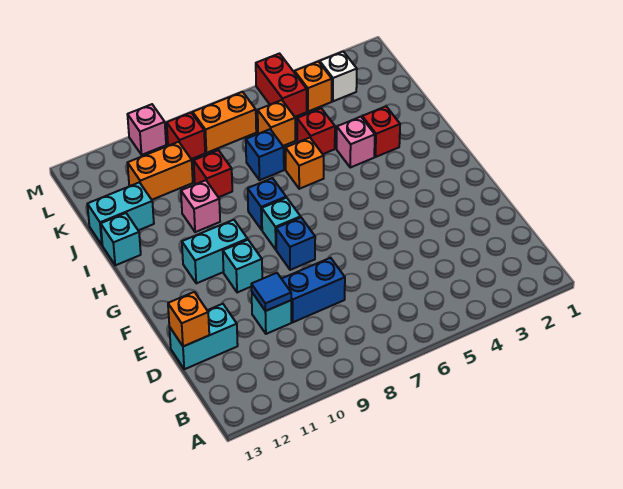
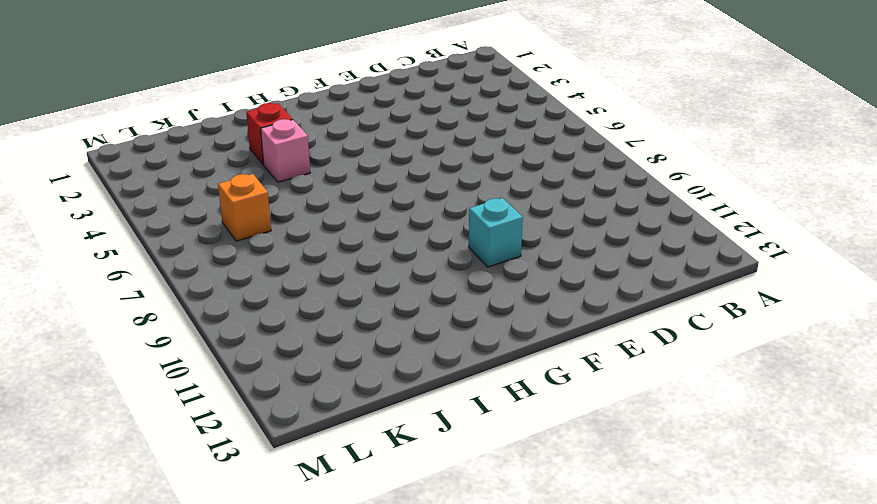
none -> blue brick D8:D9 level 1
none -> cyan brick D10 level 1
none -> cyan brick D12:D13 level 1

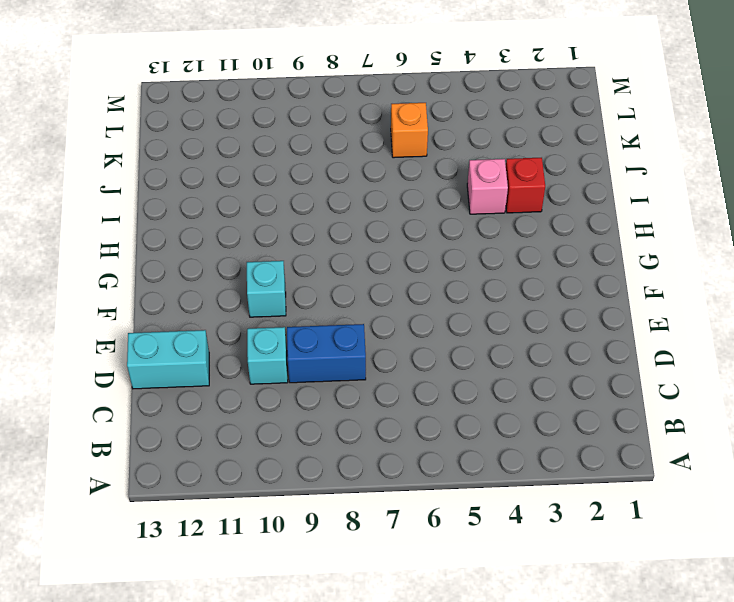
none -> blue brick F8 level 1
none -> cyan brick G8 level 1
none -> cyan brick G10:G11 level 1

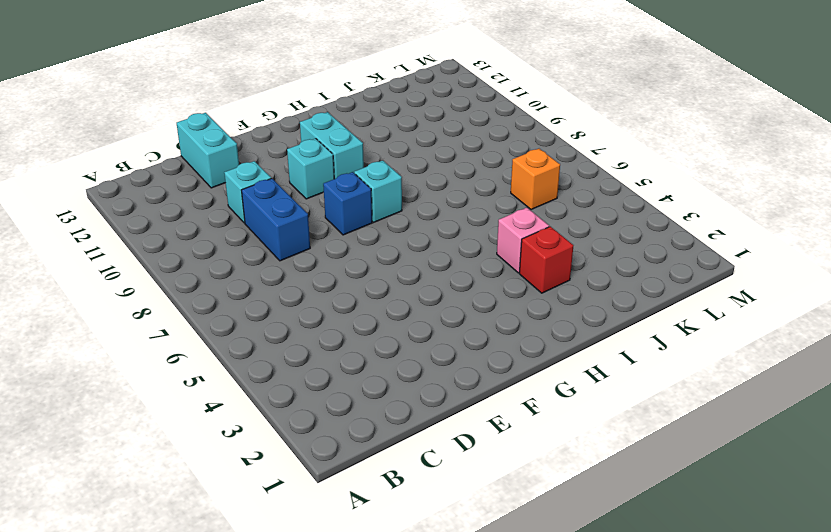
none -> blue brick H8 level 1
none -> orange brick I6 level 1
none -> pink brick I10 level 1

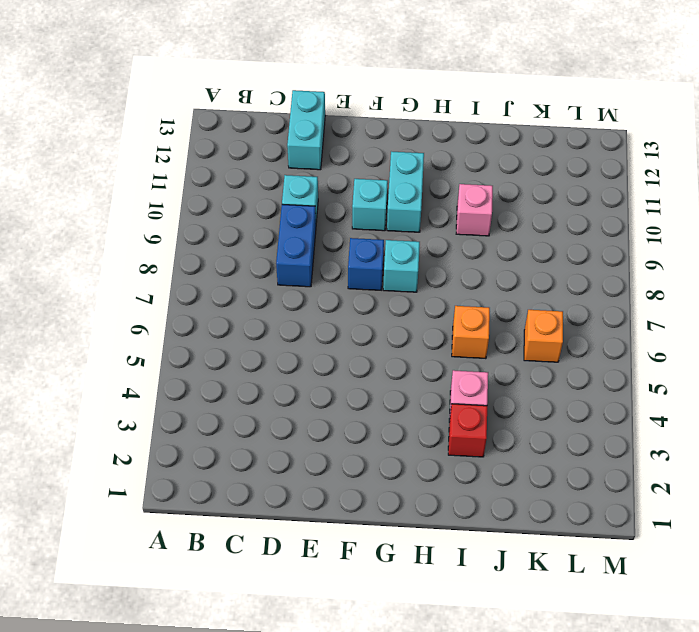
none -> blue brick H8 level 1
none -> cyan brick I13 level 1
none -> red brick J5 level 1

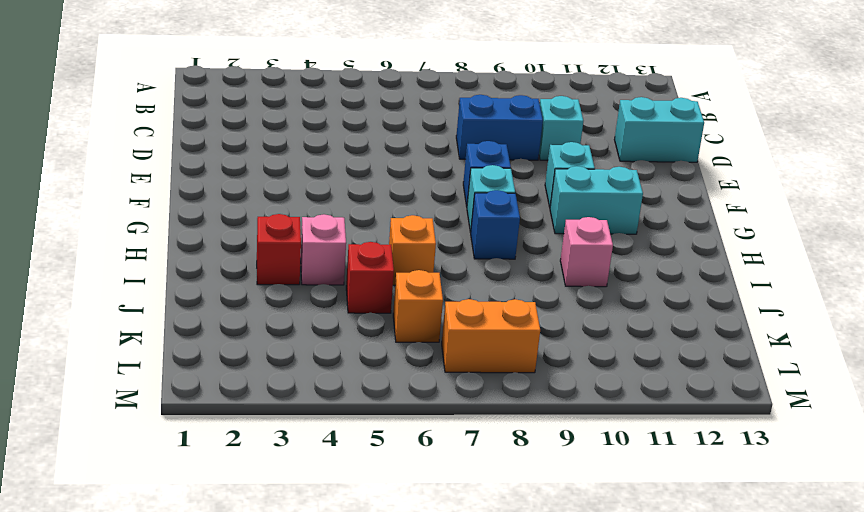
none -> cyan brick I13 level 1
none -> blue brick J7 level 1
none -> red brick J9 level 1

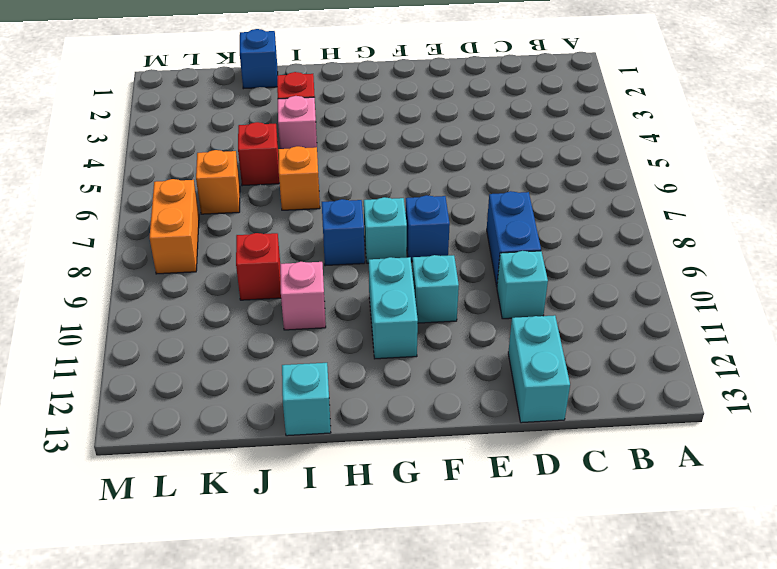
blue brick J1 level 1 -> blue brick J7 level 1
none -> cyan brick J12:J13 level 1
none -> orange brick K10:K11 level 1
none -> white brick L3 level 1

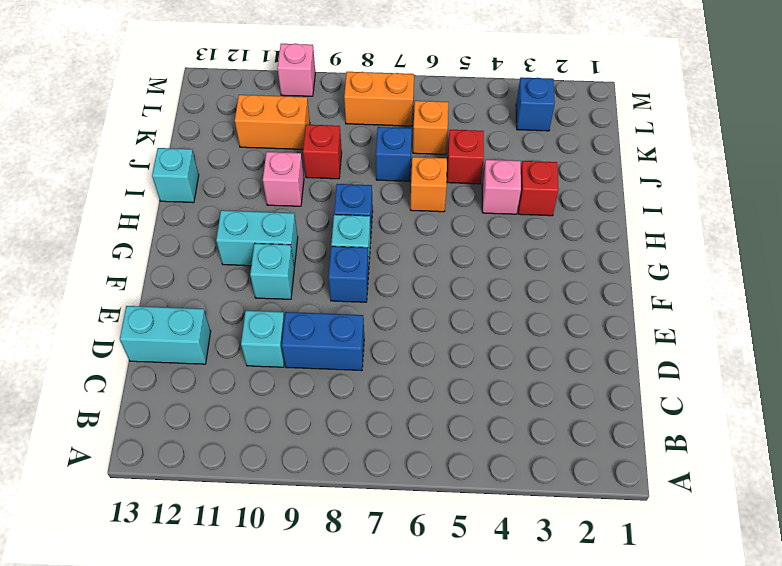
blue brick L3 level 1 -> white brick L3 level 1
none -> cyan brick J12:J13 level 1
none -> orange brick L4 level 1
none -> red brick L5:M5 level 1

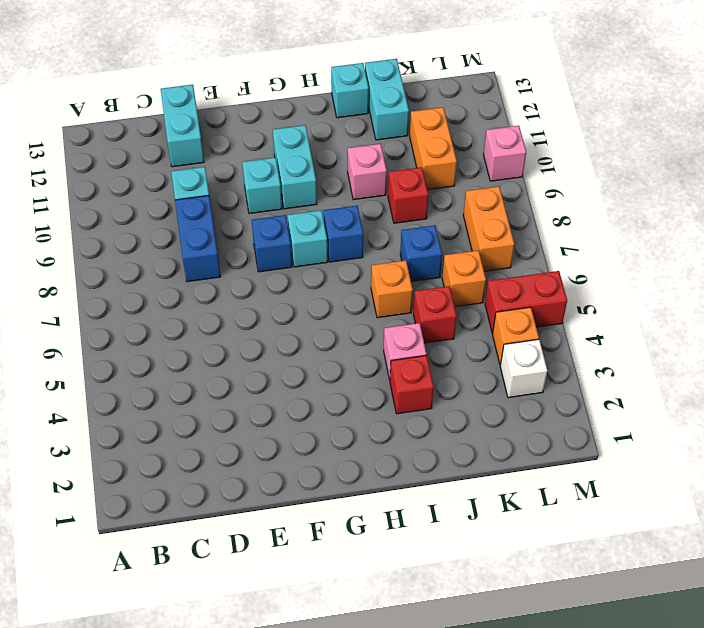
none -> red brick L9 level 1
none -> blue tile D10 level 2
none -> orange brick D13 level 2

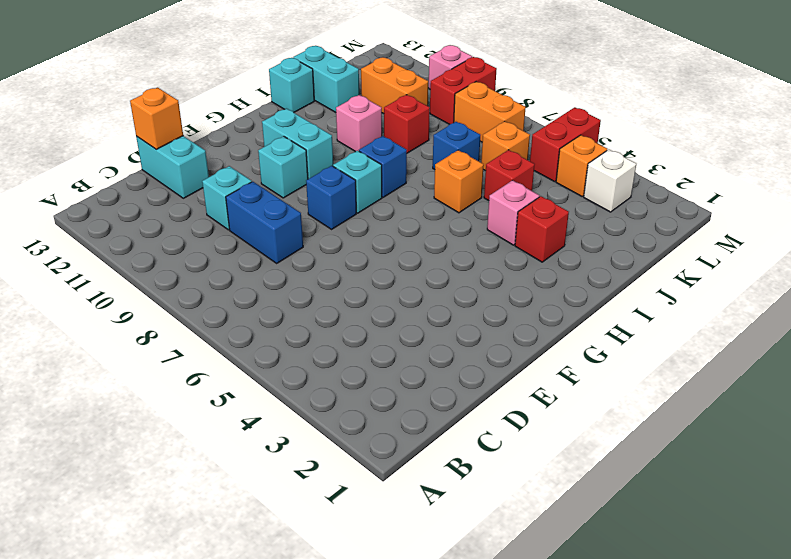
red brick L9:M9 level 1 -> red brick L9 level 1
none -> blue tile D10 level 2

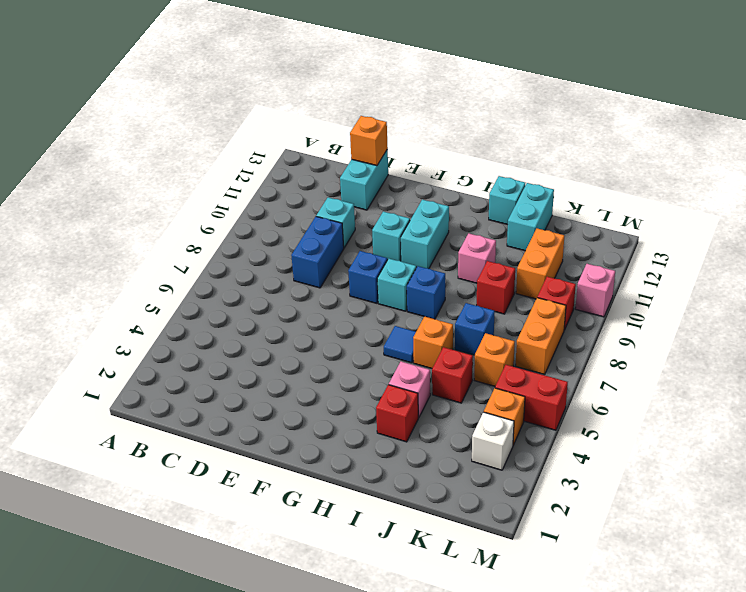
blue tile H6 level 1 -> blue tile D10 level 2

